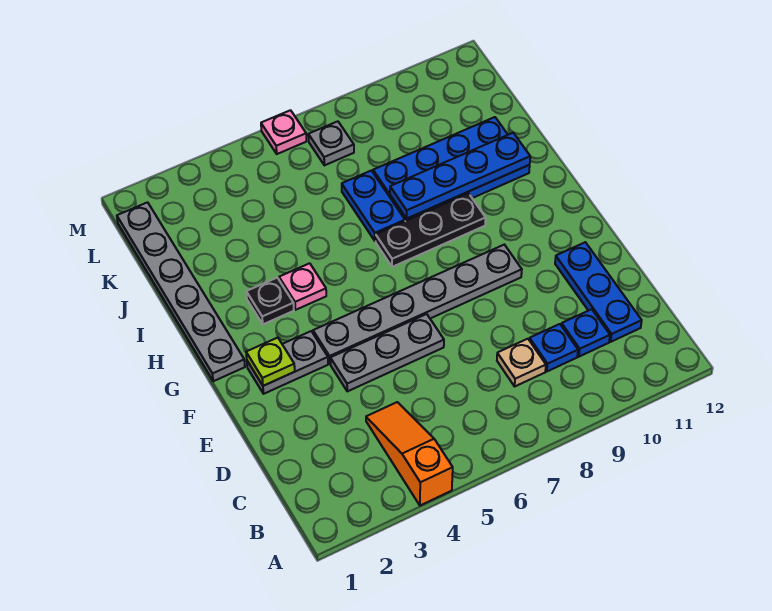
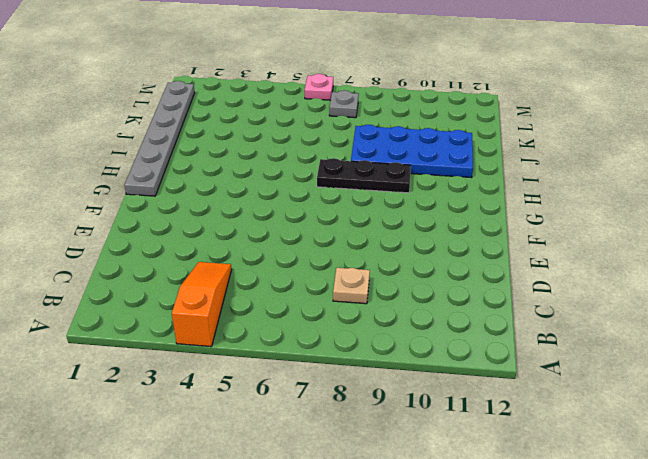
none -> blue plate C9 level 1
none -> blue plate C10 level 1
none -> blue plate C11:E11 level 1

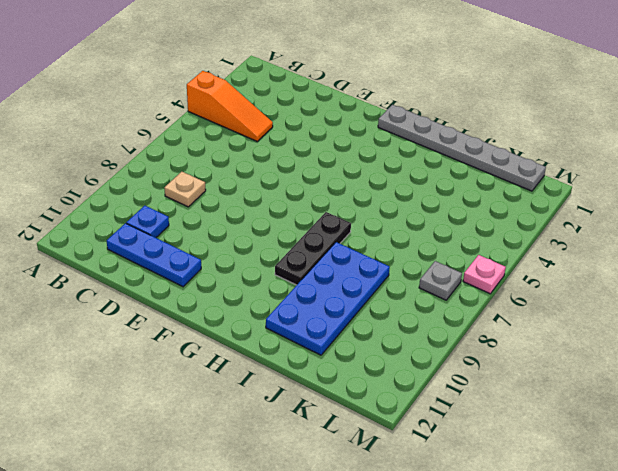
none -> blue plate C9 level 1
none -> grey plate E4:E6 level 1
none -> grey plate F2:F3 level 1

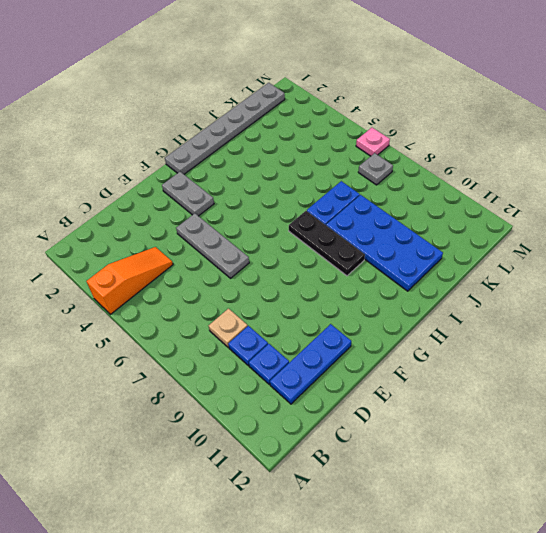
none -> grey plate F4:F9 level 1
none -> black plate H3 level 1
none -> pink plate H4 level 1

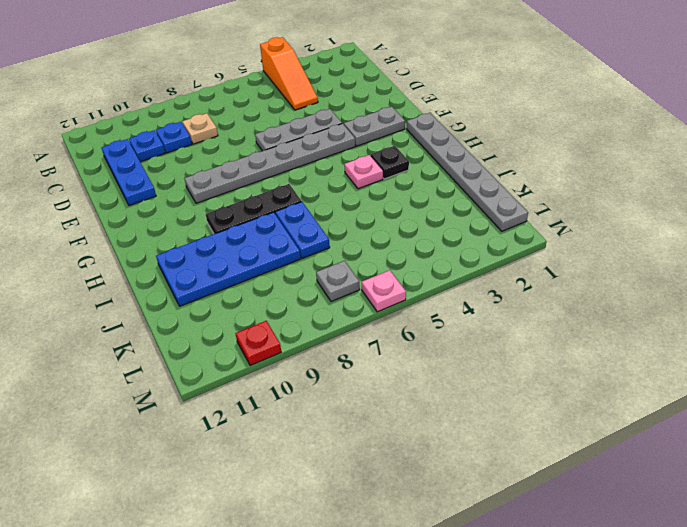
red plate M10 level 1 -> none
none -> lime plate F2 level 2
none -> blue plate I8:I11 level 2

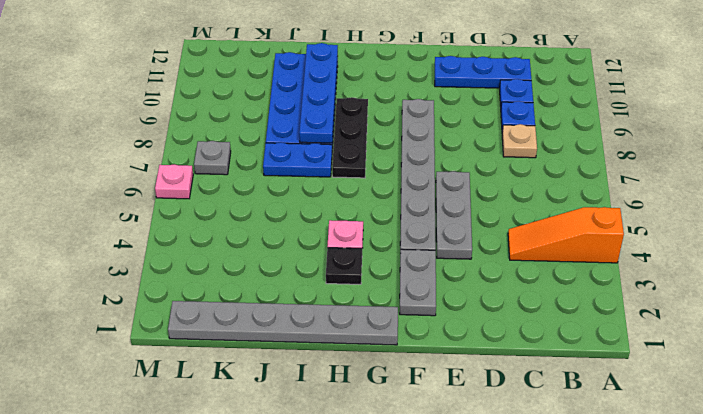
none -> lime plate F2 level 2

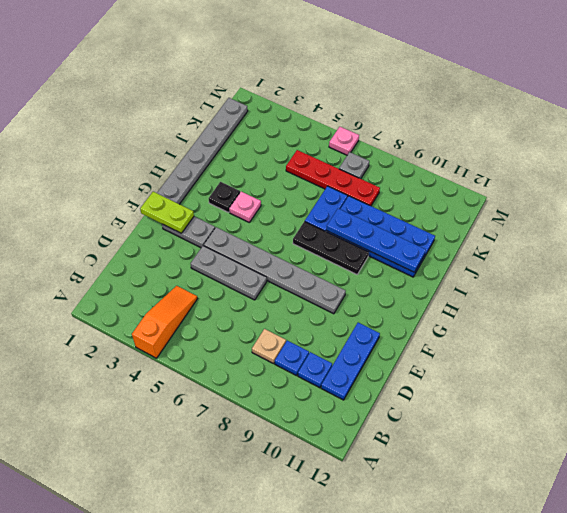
lime plate F1:F2 level 2 -> lime plate F2 level 2
red plate K5:K8 level 1 -> none

